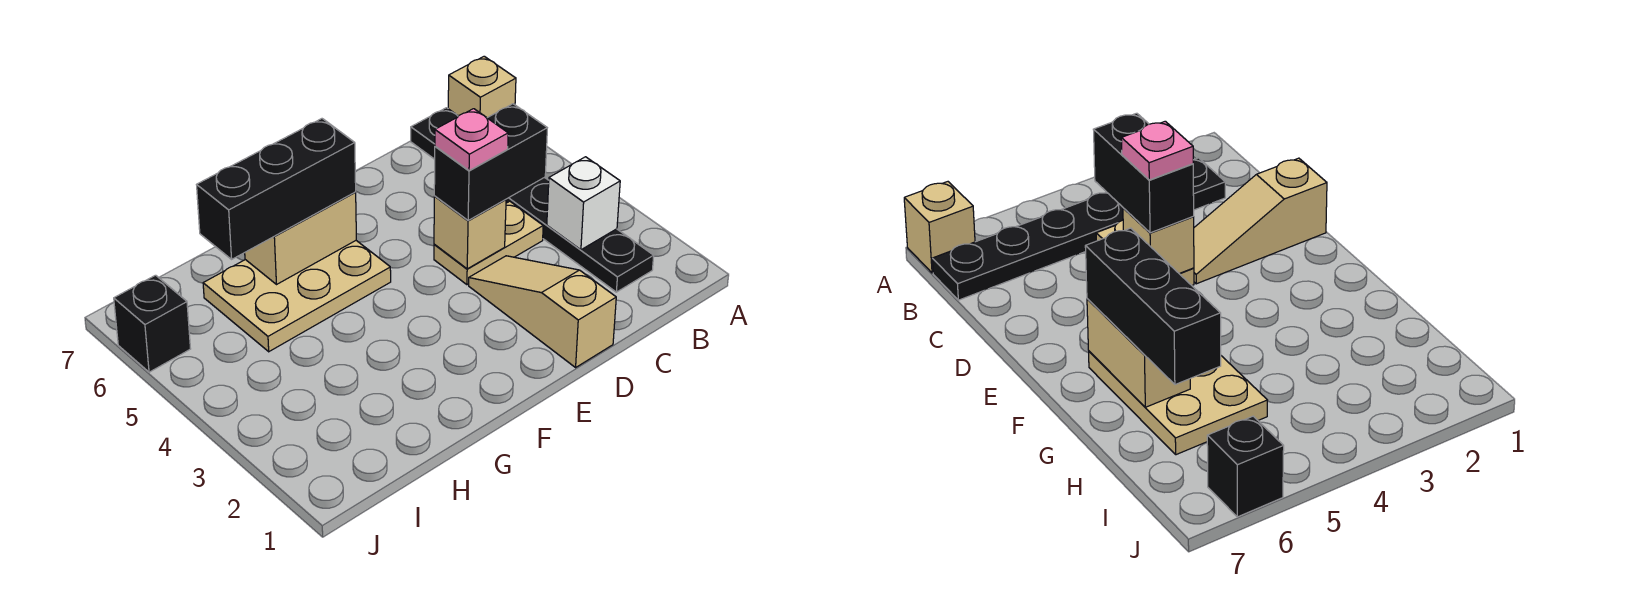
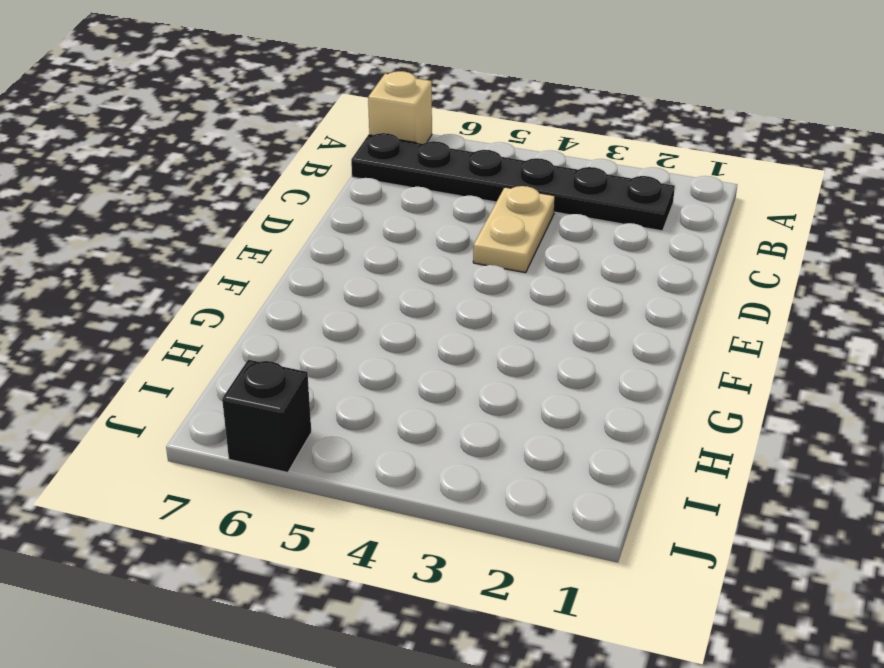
none -> tan slope D1:D3 level 1 top 1
none -> tan plate F5:H6 level 1
none -> white brick B3 level 2

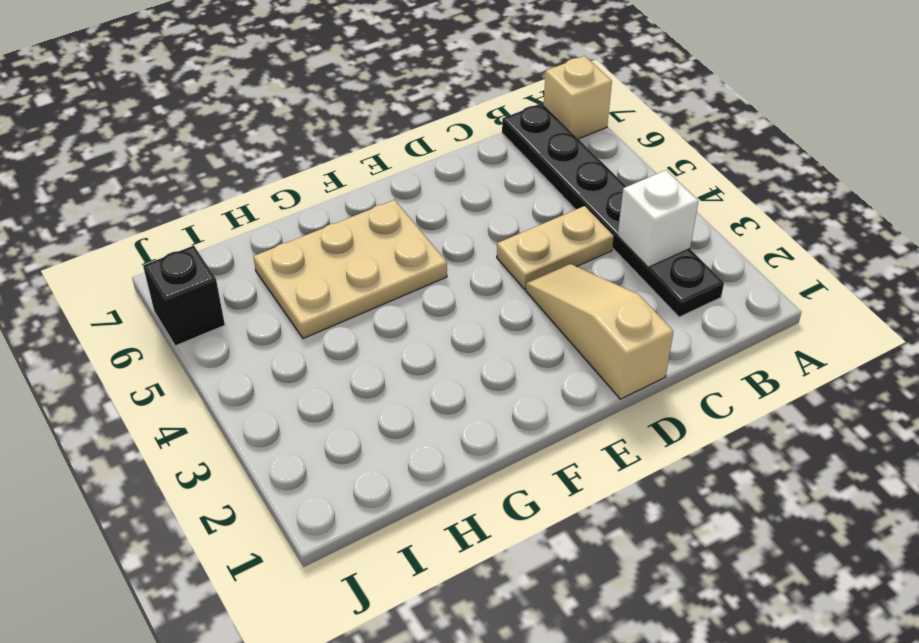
none -> tan brick D4 level 2
none -> tan brick F6:G6 level 2
none -> black brick C4:D4 level 3

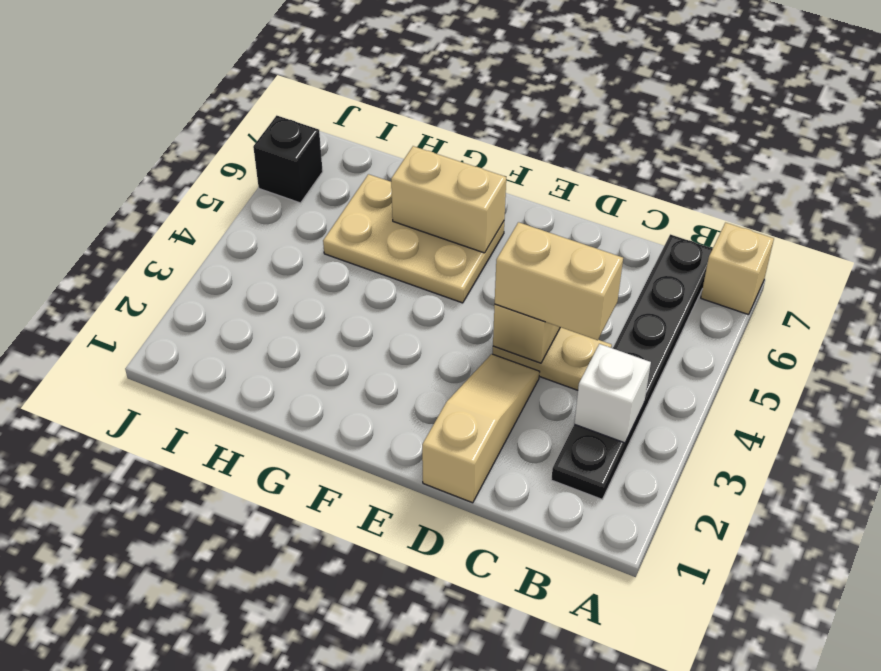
tan brick C4:D4 level 3 -> black brick C4:D4 level 3
none -> black brick F6:H6 level 3
none -> pink plate D4 level 4

